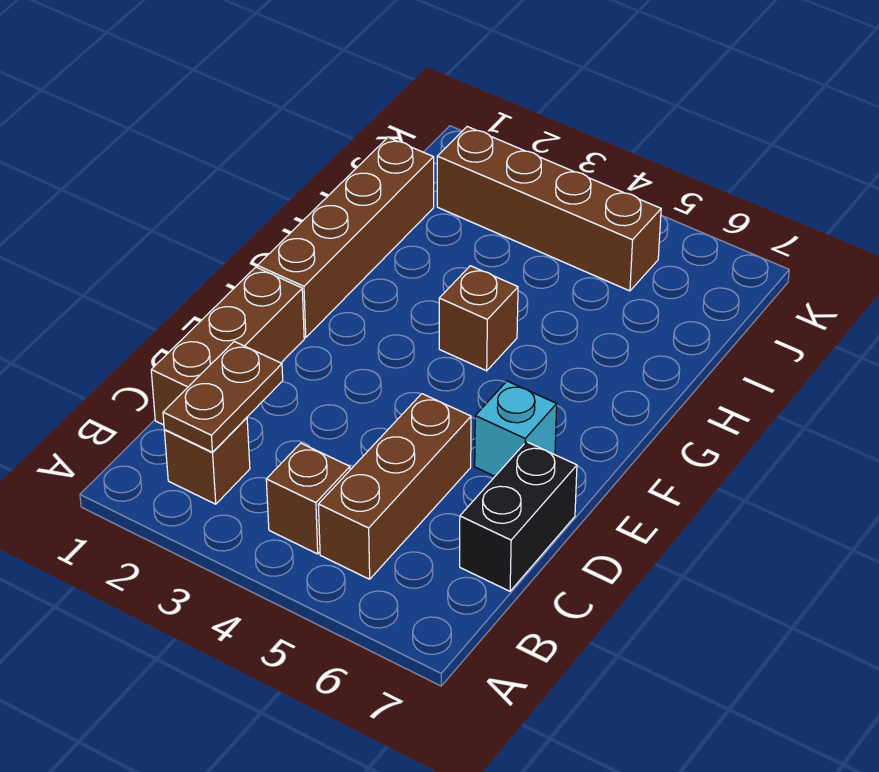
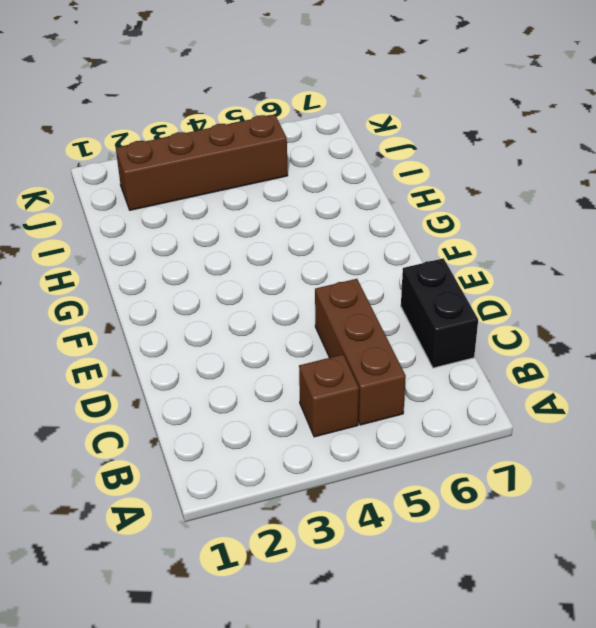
none -> brown brick B2 level 1
none -> brown brick C1:E1 level 1

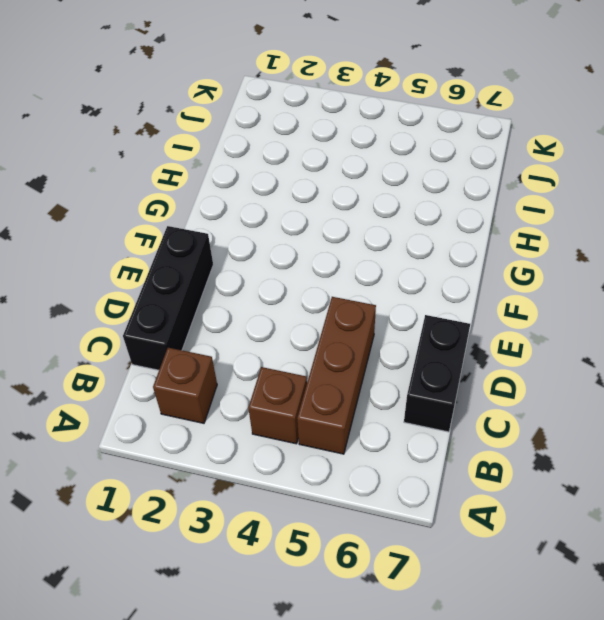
black brick C1:E1 level 1 -> brown brick C1:E1 level 1
none -> cyan brick E6 level 1
none -> brown brick F1:I1 level 1

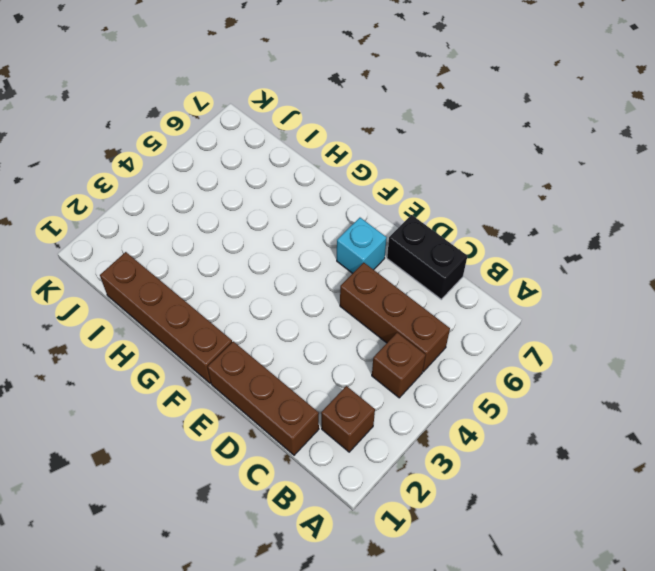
none -> brown brick G4 level 1
none -> brown brick J2:J5 level 1

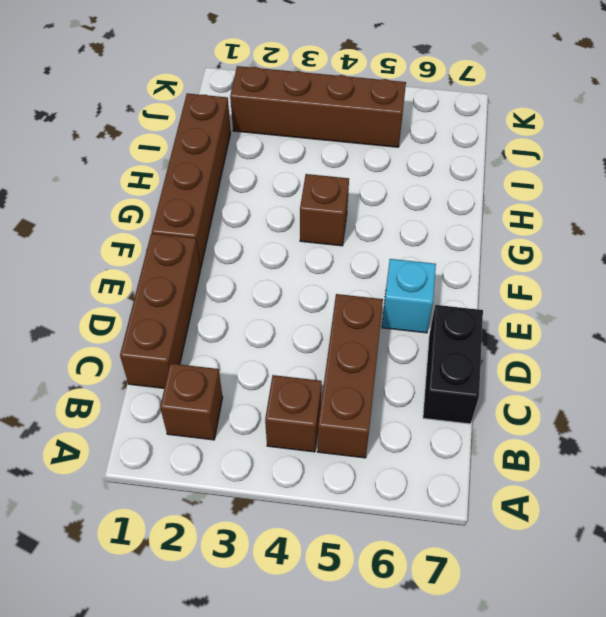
none -> brown plate B2:C2 level 2

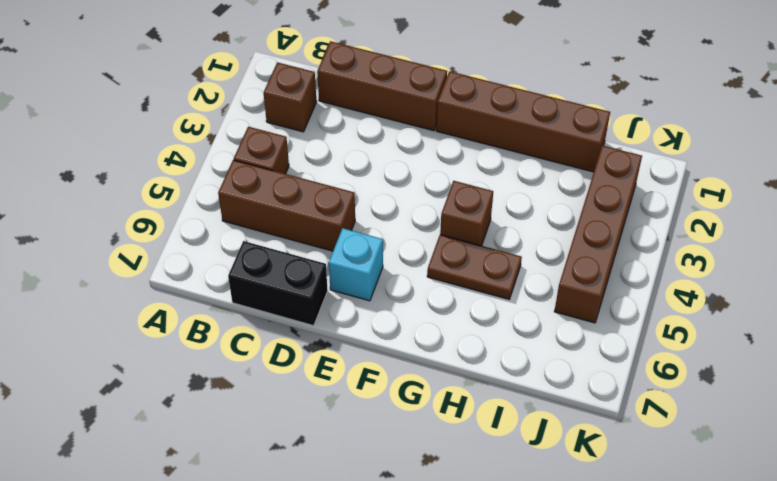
brown plate G5:H5 level 1 -> brown plate B2:C2 level 2

